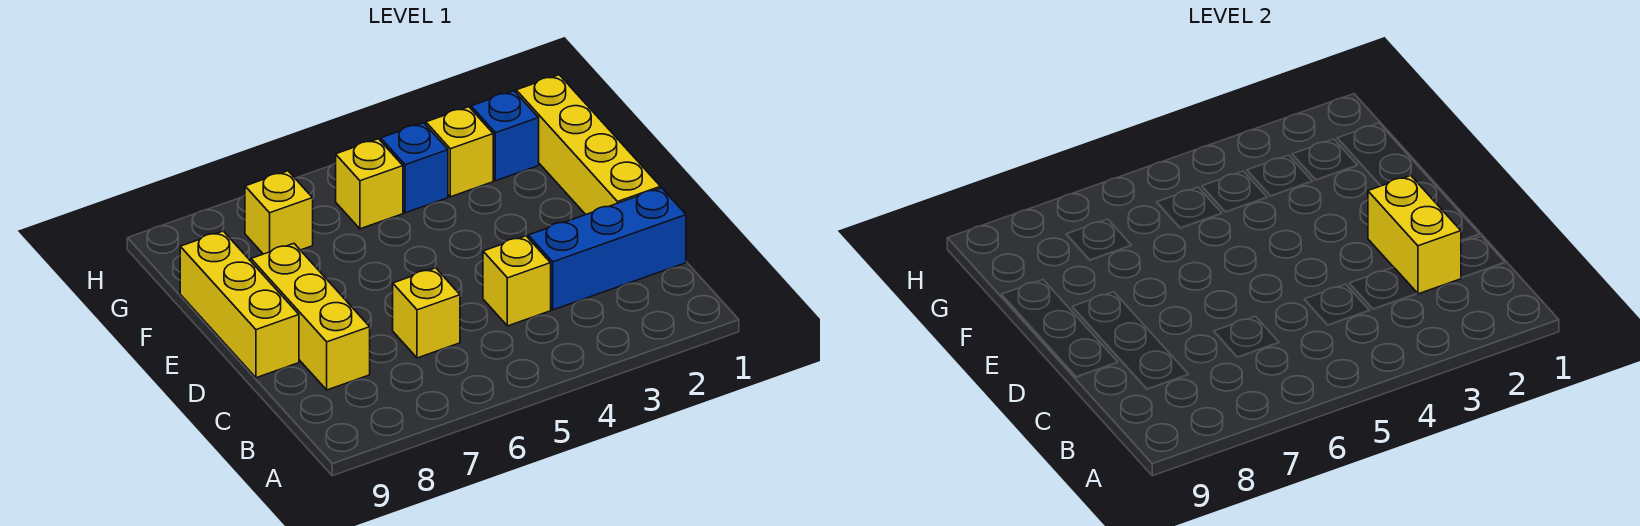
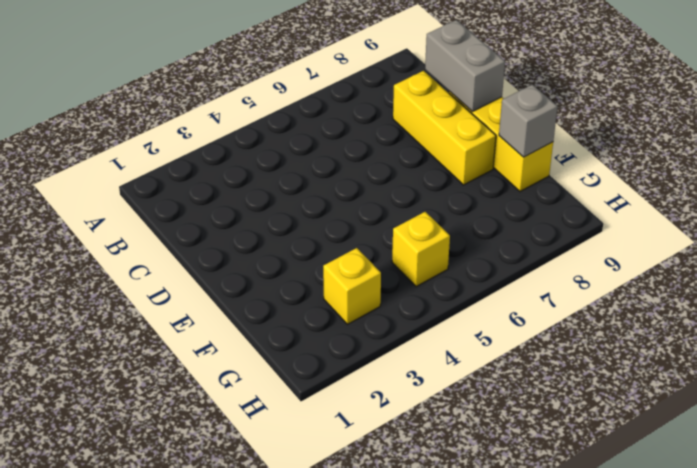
grey brick C9:D9 level 2 -> none
grey brick F9 level 2 -> none
none -> blue brick C1:C3 level 1
none -> yellow brick C4 level 1
none -> yellow brick C6 level 1

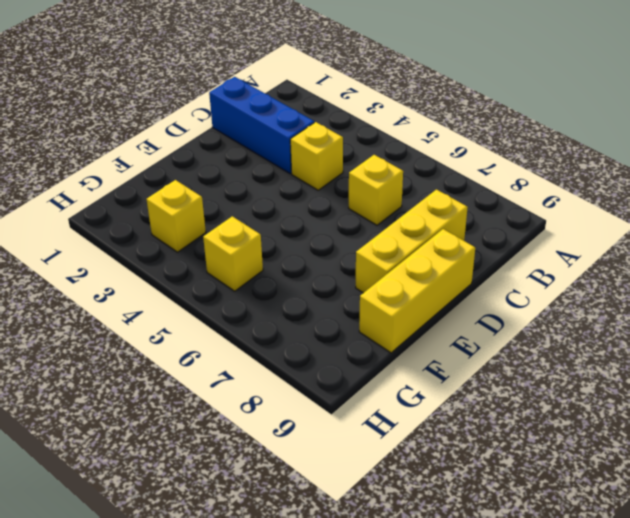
none -> yellow brick D1:G1 level 1
none -> blue brick G2 level 1
none -> blue brick G4 level 1

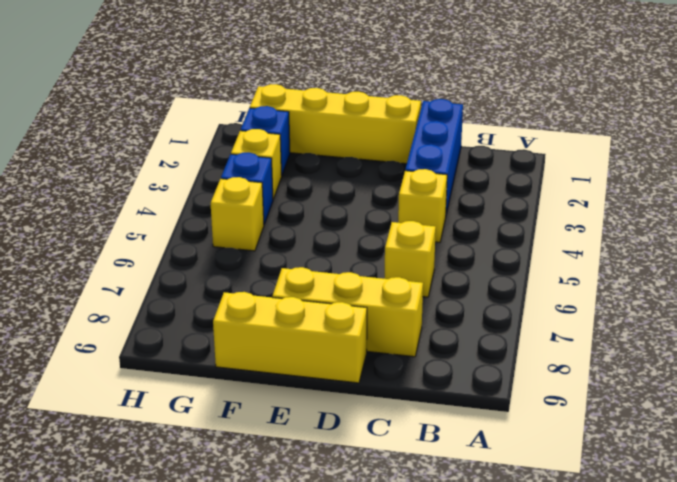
none -> yellow brick G7 level 1
none -> yellow brick C2:D2 level 2

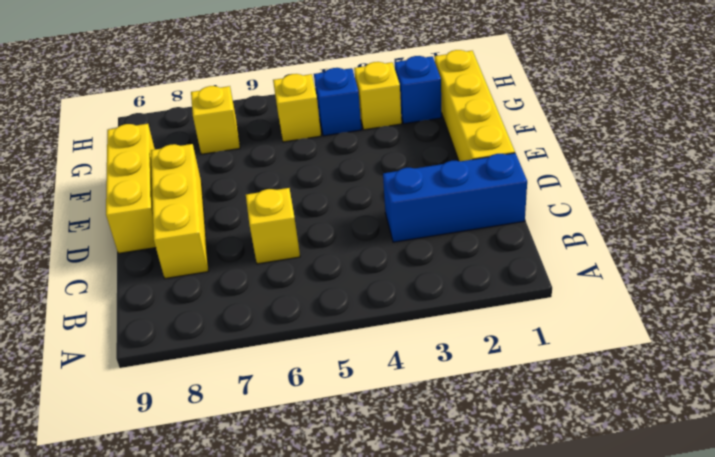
none -> yellow brick C4 level 1
none -> yellow brick C2:D2 level 2

